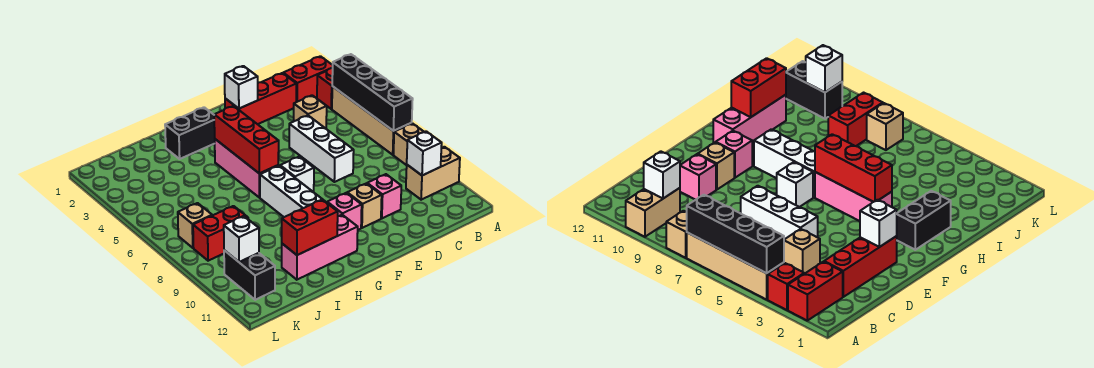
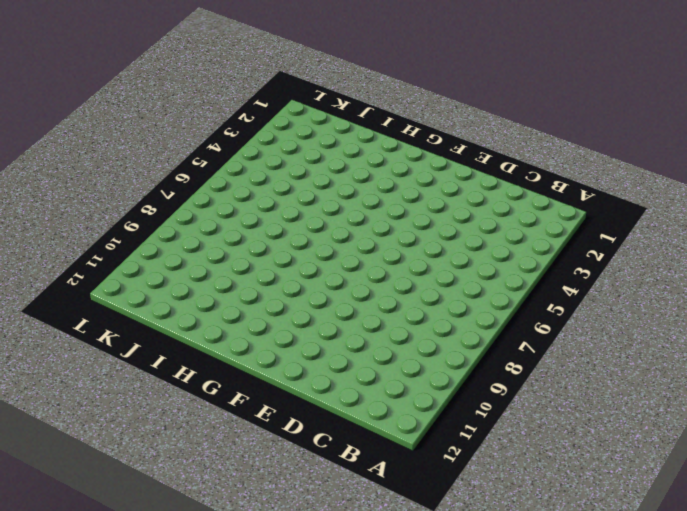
none -> red brick A2:B2 level 1
none -> red brick A3 level 1
none -> tan brick A4:A7 level 1

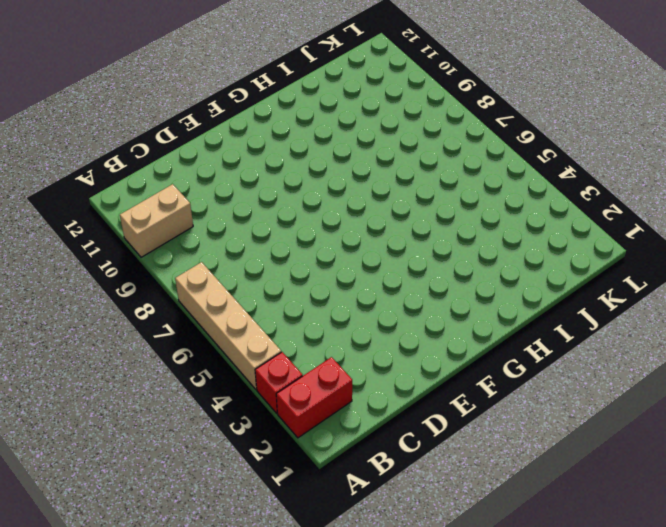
none -> tan brick A8 level 1
none -> red brick C2:E2 level 1
none -> tan brick C4 level 1

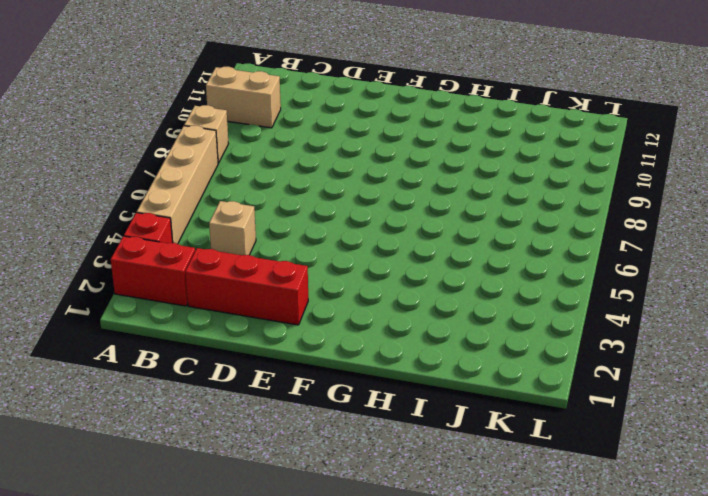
none -> white brick D5:D7 level 1
none -> pink brick D10 level 1
none -> tan brick E10 level 1

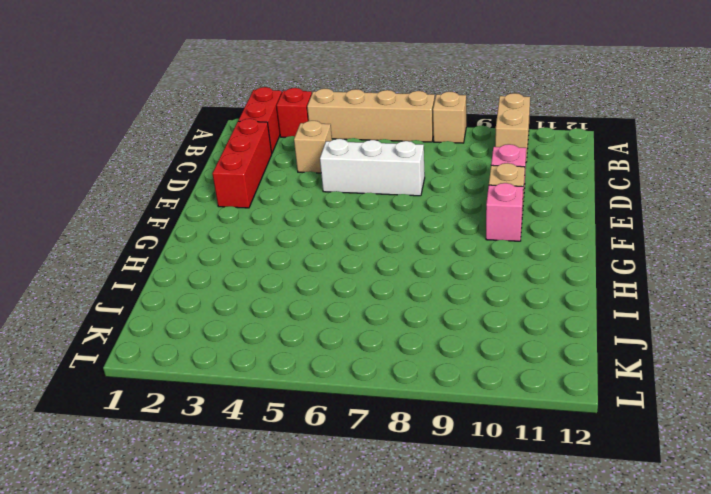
none -> white brick F7 level 1
none -> black brick G2:H2 level 1
none -> pink brick G4:G6 level 1

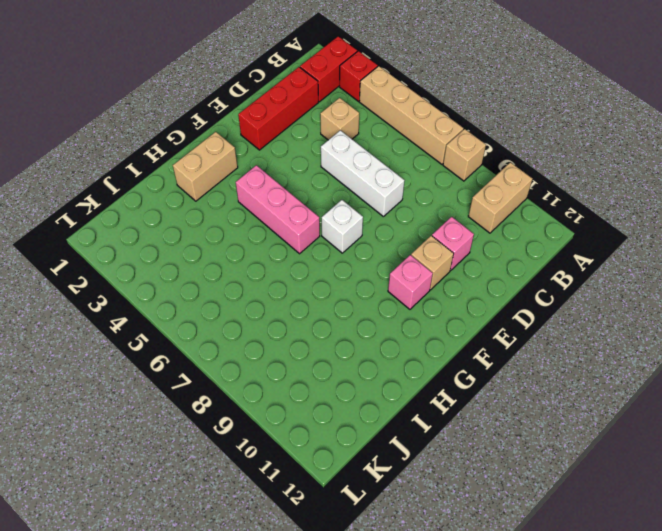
tan brick G2:H2 level 1 -> black brick G2:H2 level 1
none -> white brick G7:G9 level 1
none -> pink brick G11:I11 level 1
none -> red brick J8:K8 level 1

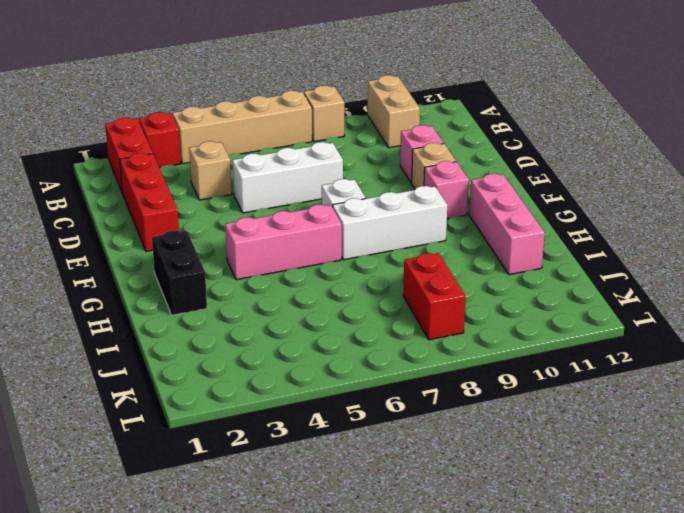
none -> tan brick K7 level 1
none -> black brick K10:K11 level 1
none -> black brick A4:A7 level 2

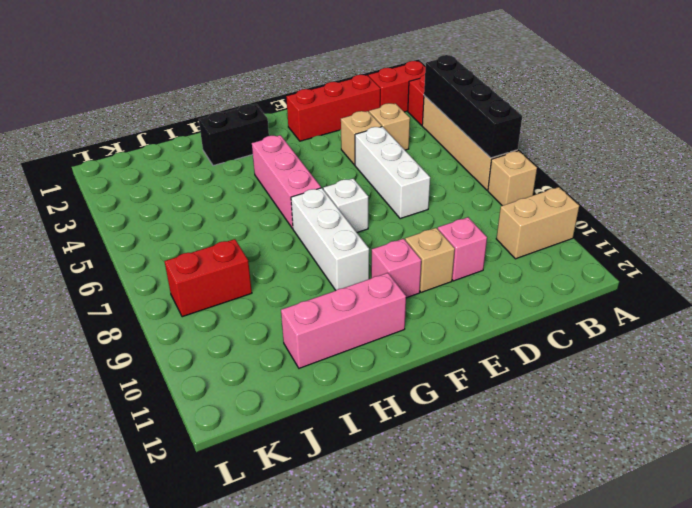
tan brick D4 level 1 -> tan brick K7 level 1
none -> black brick K10:K11 level 1
none -> white brick B10 level 2
none -> white brick E2 level 2

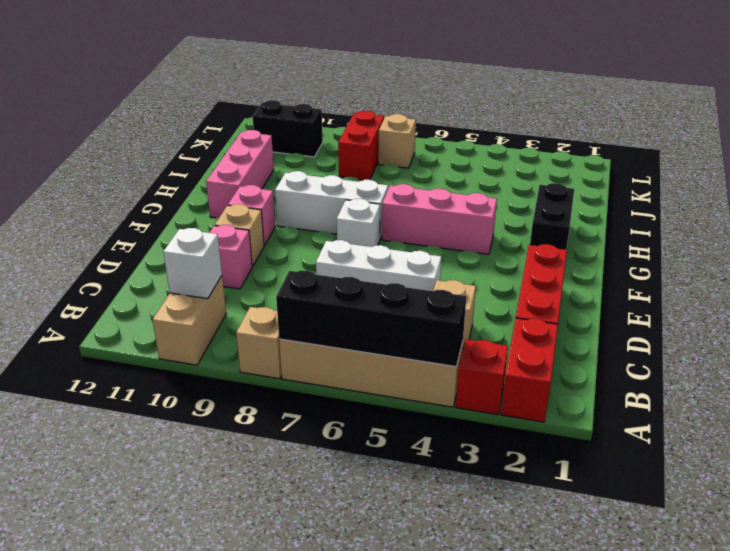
none -> white brick E2 level 2
none -> red brick G4:G6 level 2
none -> red brick H11:I11 level 2

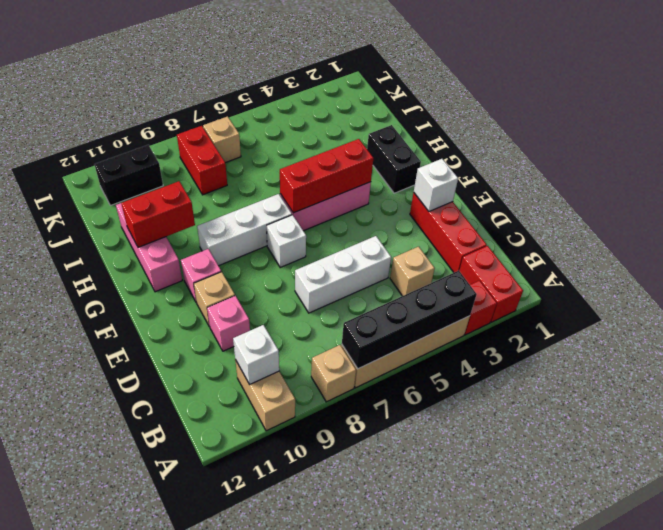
red brick H10:H11 level 2 -> red brick H11:I11 level 2
none -> white brick K10 level 2

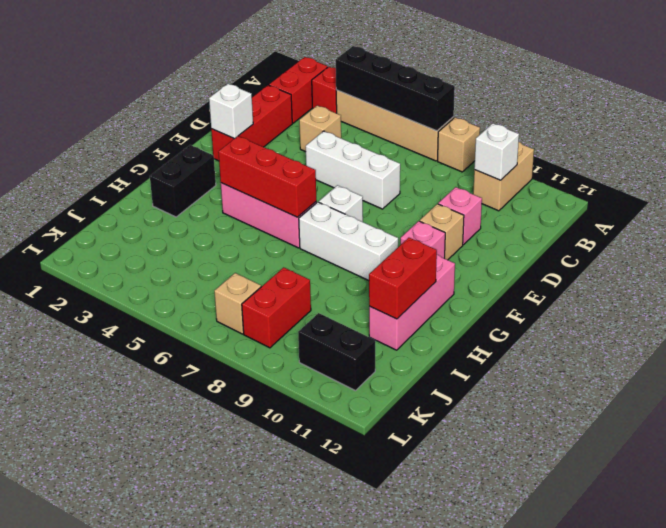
none -> white brick K10 level 2

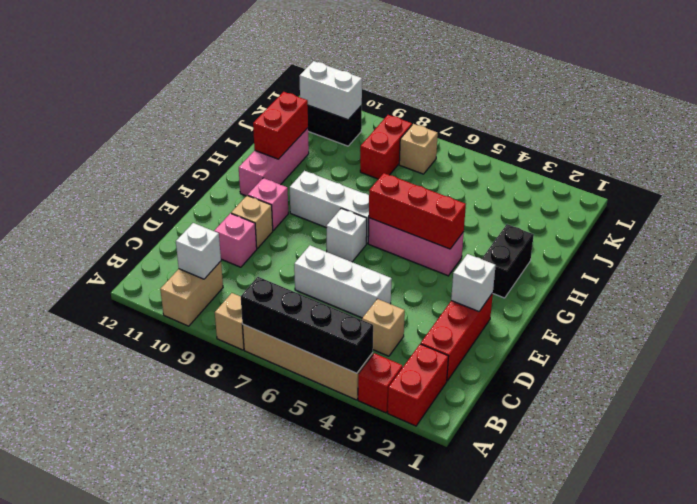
white brick K10:K11 level 2 -> white brick K10 level 2

